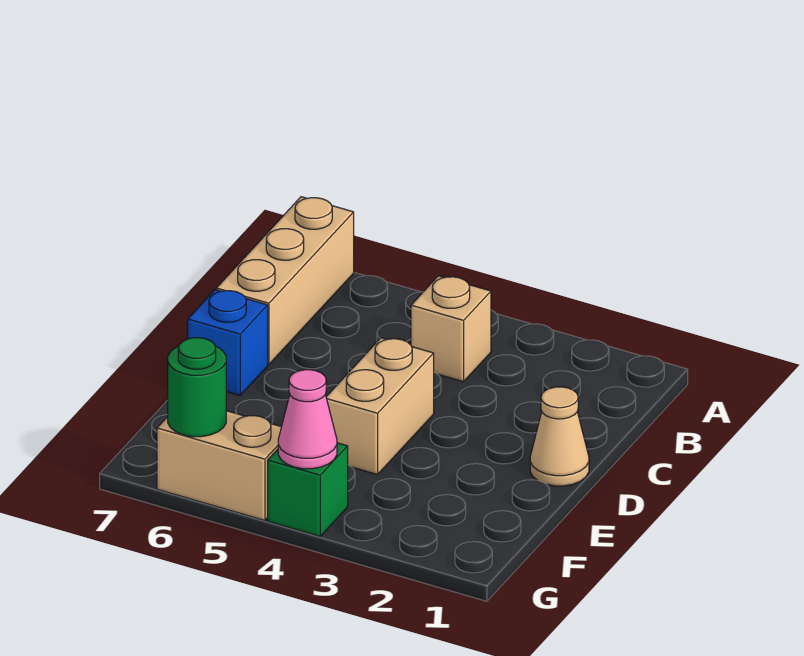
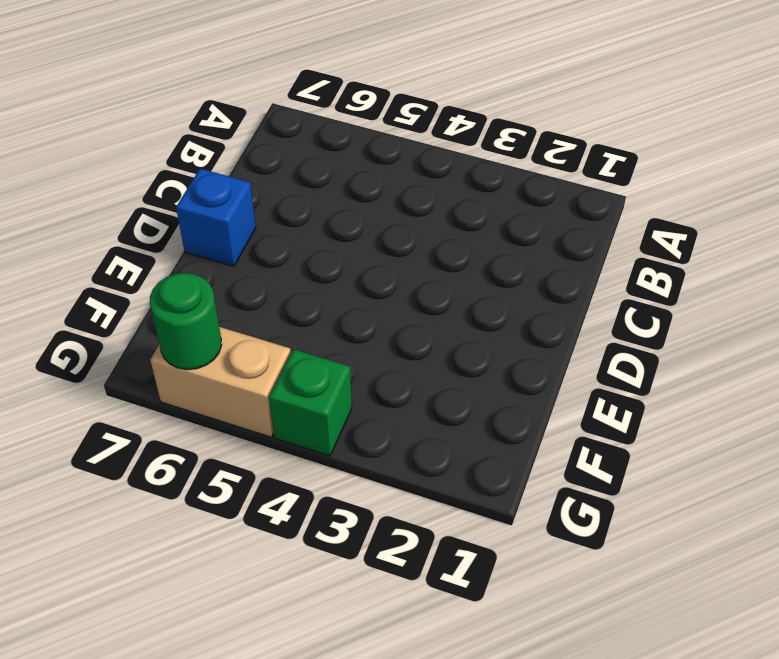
none -> tan brick A7:C7 level 1
none -> tan brick B4 level 1

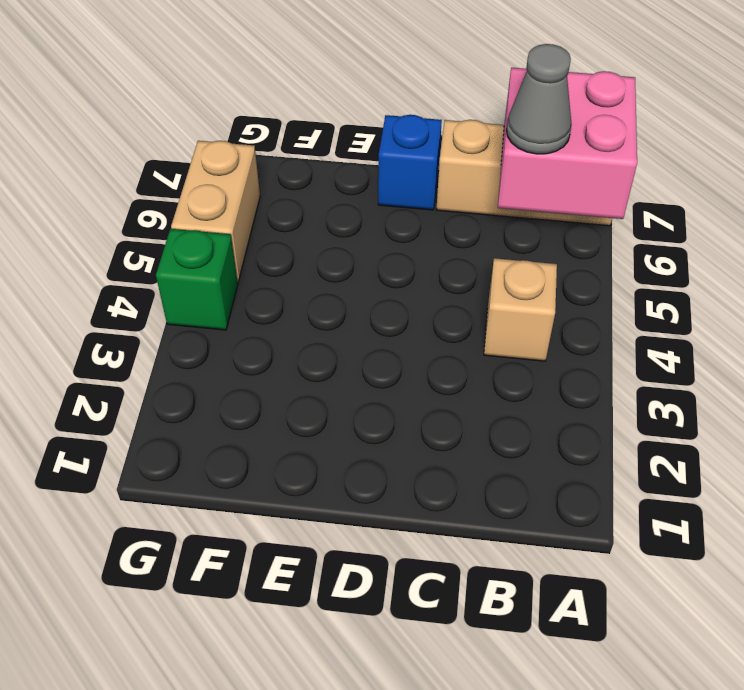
pink brick A6:B7 level 2 -> none
grey cone B6 level 3 -> none
none -> tan cone D1 level 1
none -> tan brick D4:E4 level 1

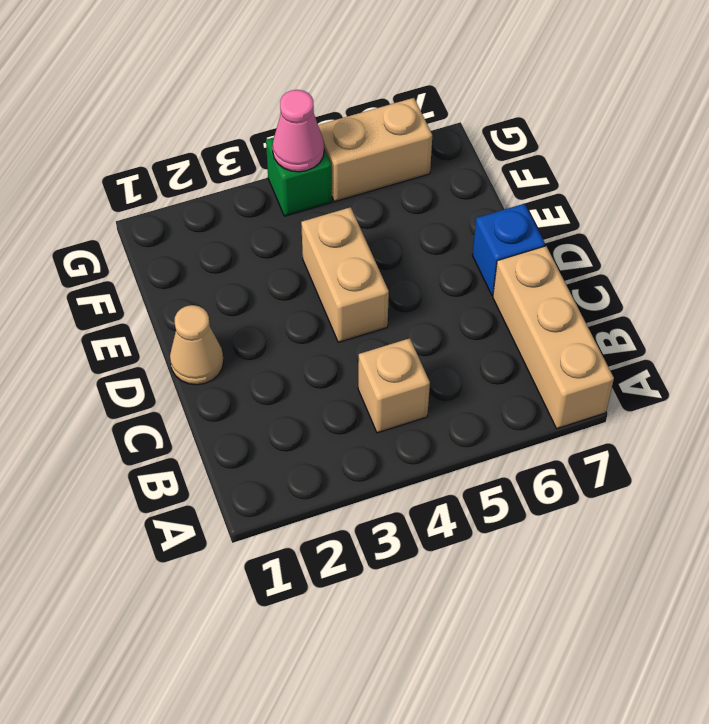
none -> green round brick G6 level 2

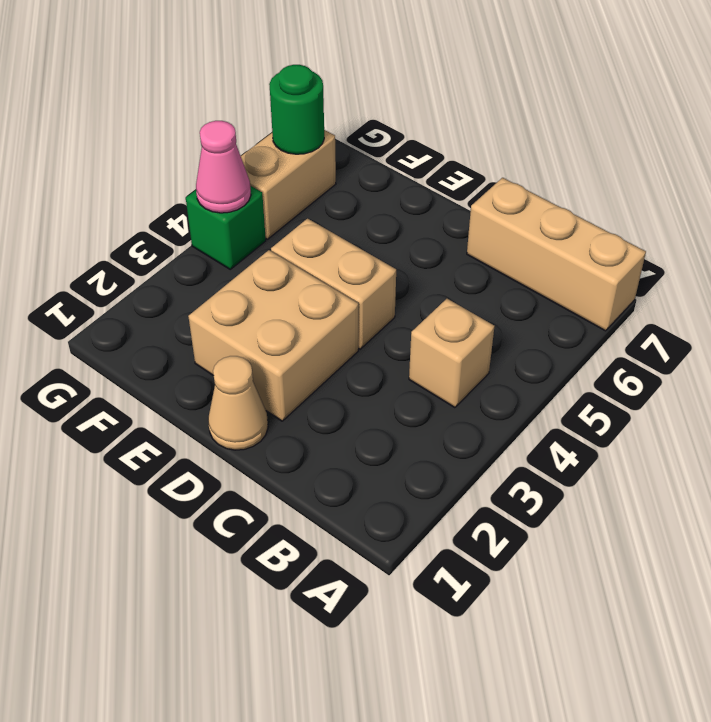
tan brick D2:E3 level 1 -> none
none -> blue brick D7 level 1

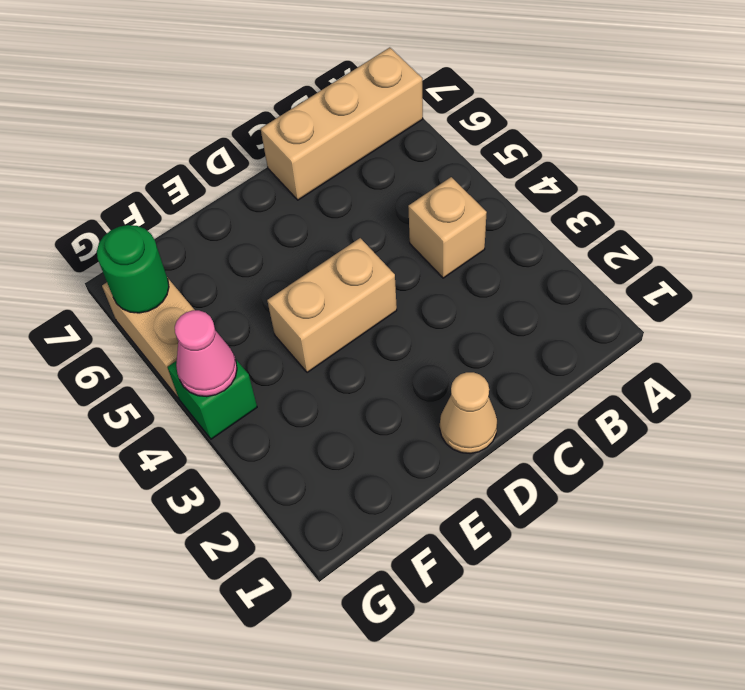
none -> blue brick D7 level 1

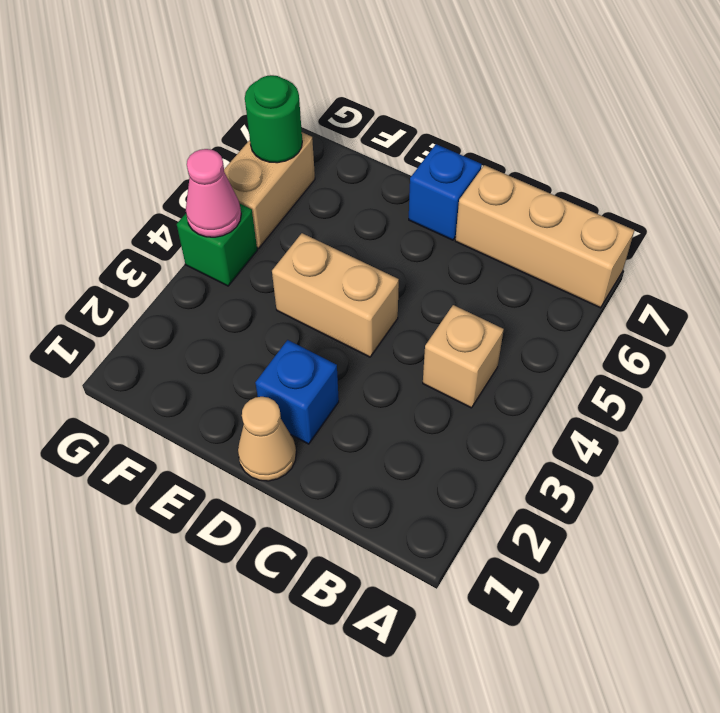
blue brick D2 level 1 -> none

